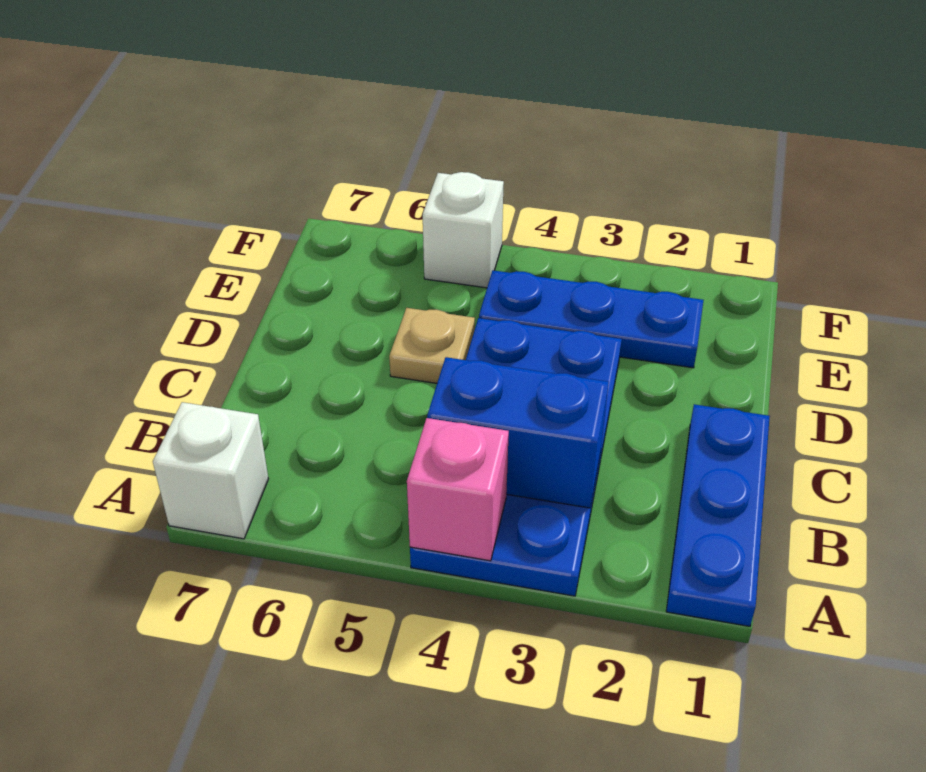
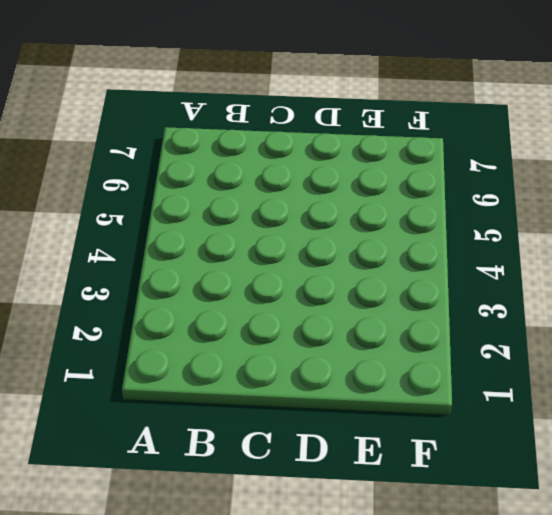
none -> blue plate A1:C1 level 1
none -> blue plate A3:D4 level 1

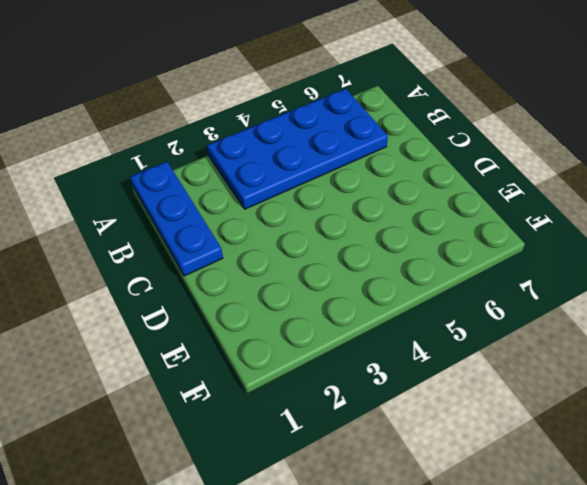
blue plate A3:B6 level 1 -> blue plate A3:D4 level 1
none -> white brick A7 level 1
none -> tan plate D5 level 1

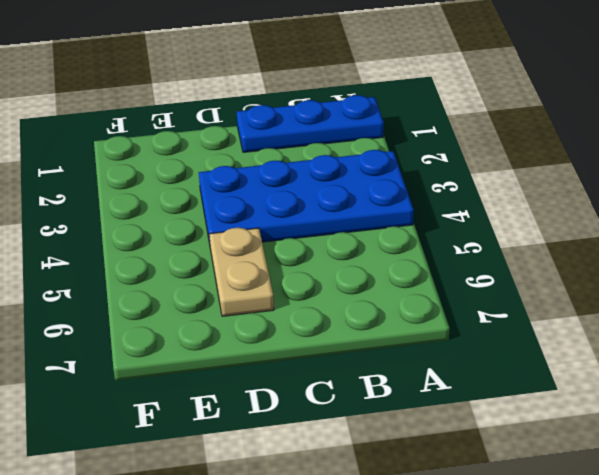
tan plate D5:D6 level 1 -> tan plate D5 level 1
none -> white brick A7 level 1
none -> blue plate E2:E4 level 1

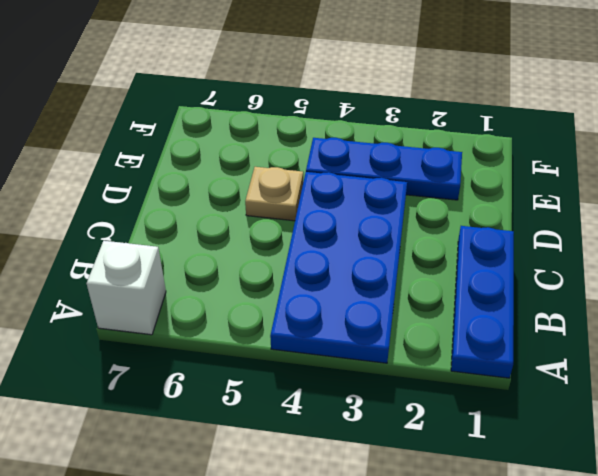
none -> white brick F5 level 1
none -> pink brick A4 level 2

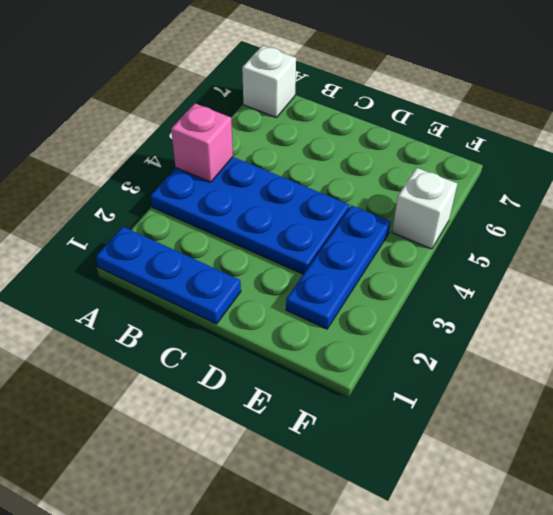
none -> tan plate D5 level 1
none -> blue brick B3:B4 level 2

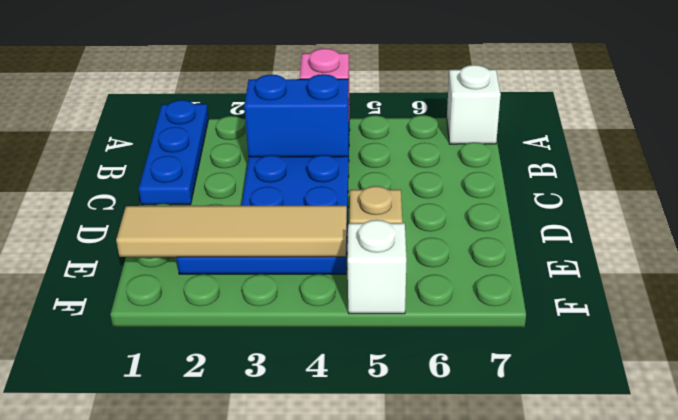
tan tile E1:E4 level 2 -> none

